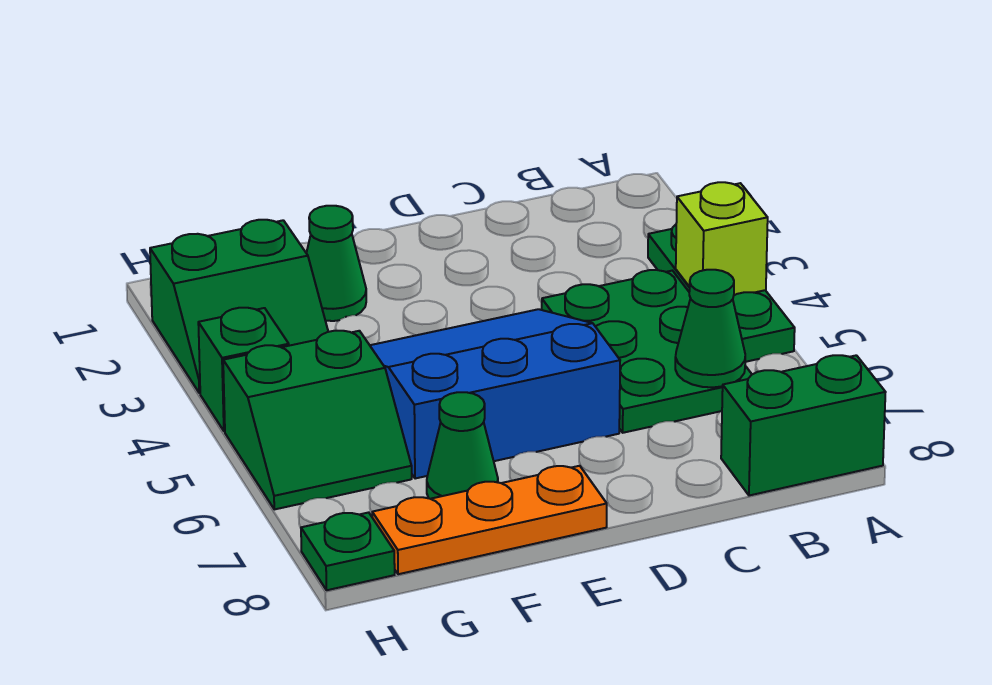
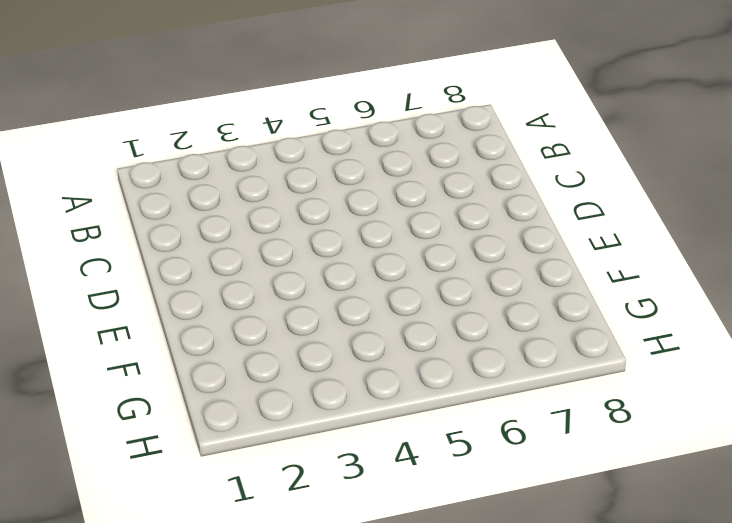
none -> green plate A3:A5 level 1
none -> green brick A8:B8 level 1
none -> green plate B4:C6 level 1

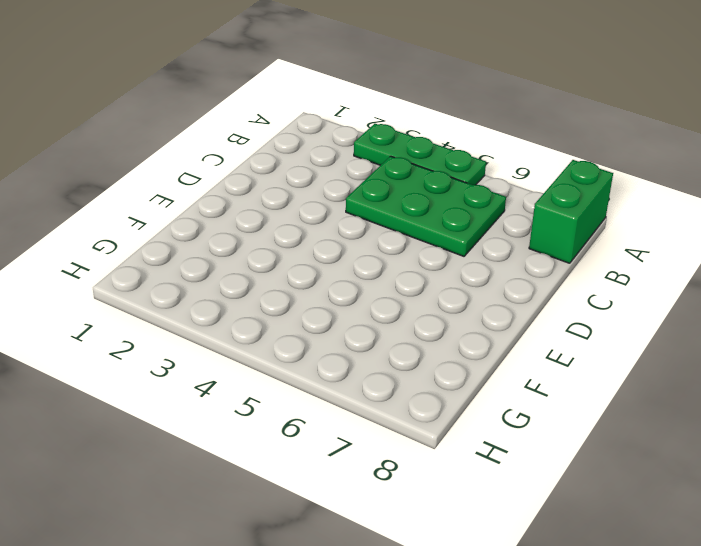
none -> blue slope D4:F6 level 1 top 6
none -> orange plate E8:G8 level 1
none -> green cone F2 level 1

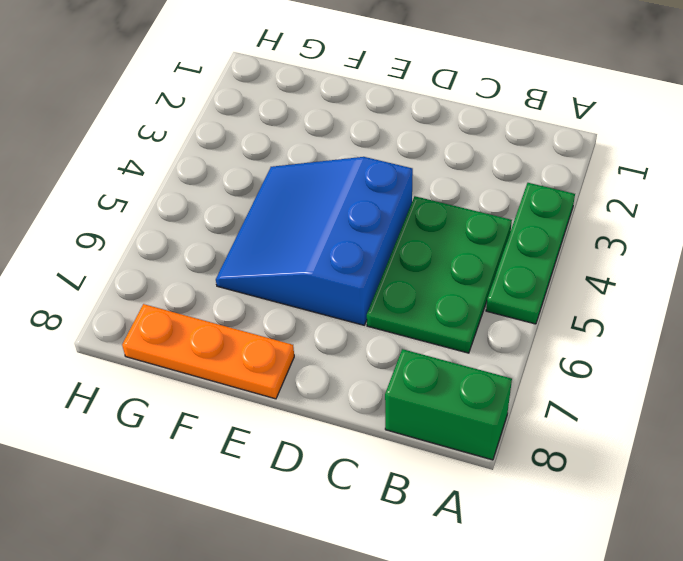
blue slope D4:F6 level 1 top D -> blue slope D4:F6 level 1 top 6
none -> green cone F2 level 1
none -> green cone F7 level 1
none -> green slope G2:H3 level 1 top 2

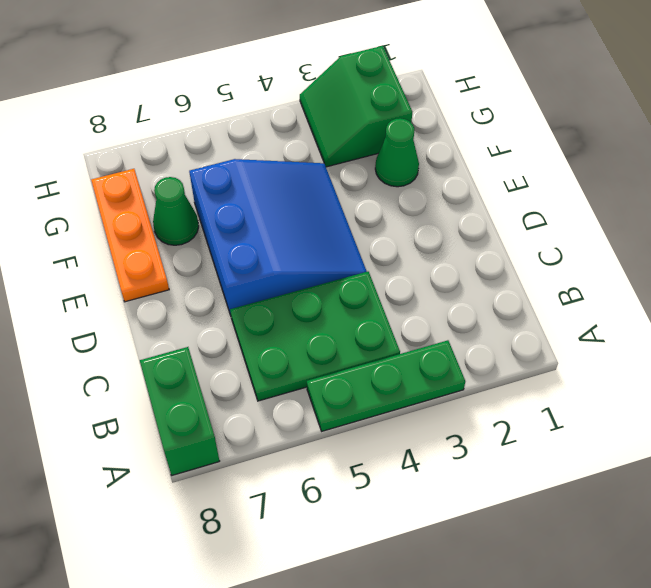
none -> green slope G5:H6 level 1 top 5
none -> green brick H4 level 1
none -> green plate H8 level 1

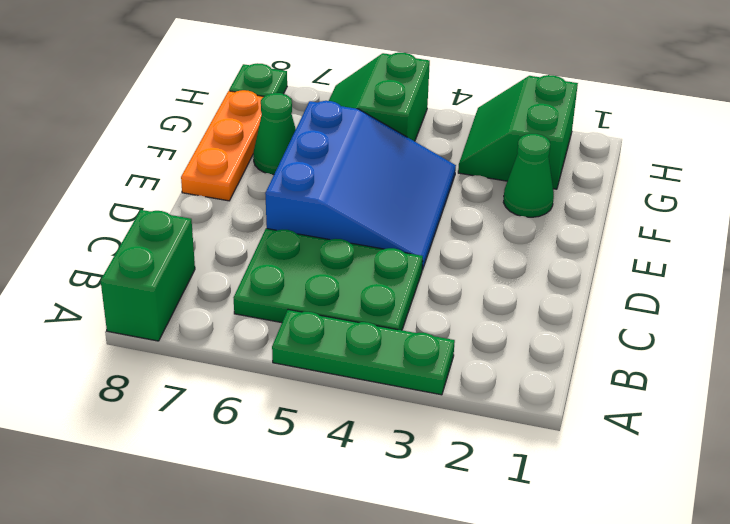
none -> green brick H4 level 1
none -> lime brick A4 level 2
none -> green cone B6 level 2

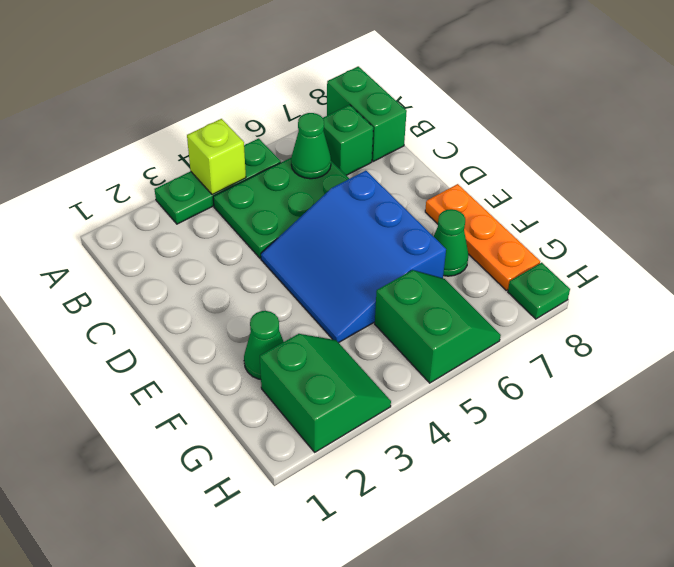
green brick B7 level 1 -> green brick H4 level 1

